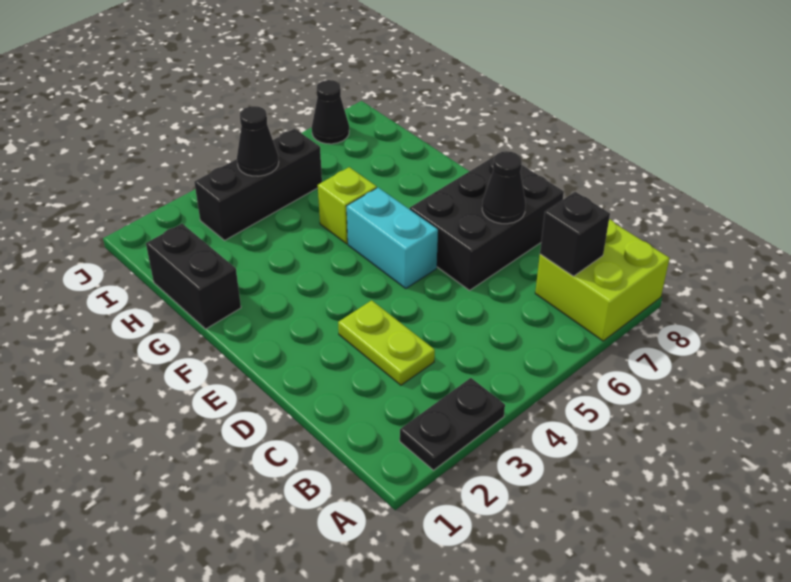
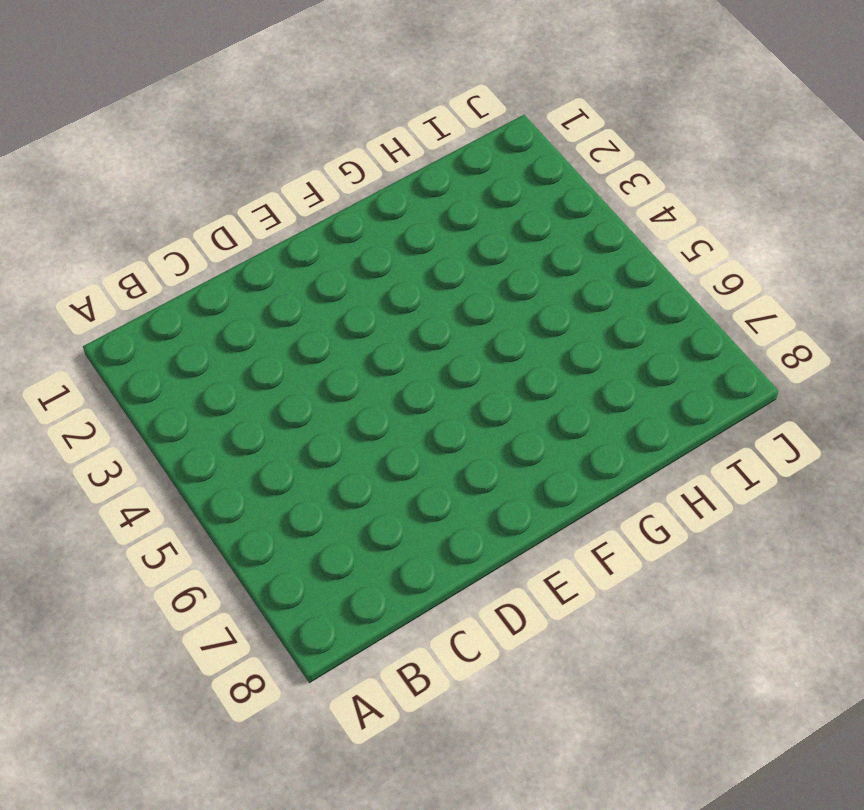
none -> black plate A2:A3 level 1
none -> lime brick A7:B8 level 1
none -> lime plate C3:D3 level 1

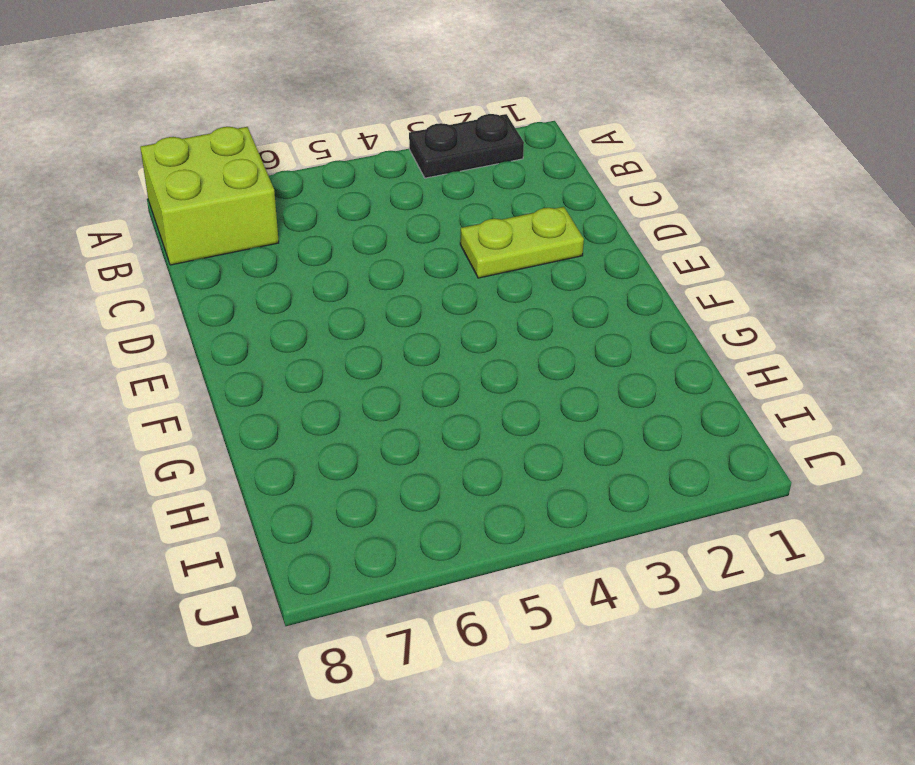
lime plate D2:D3 level 1 -> lime plate C3:D3 level 1
none -> black brick D6:E8 level 1
none -> cyan brick E5:F5 level 1
none -> black brick G1:H1 level 1

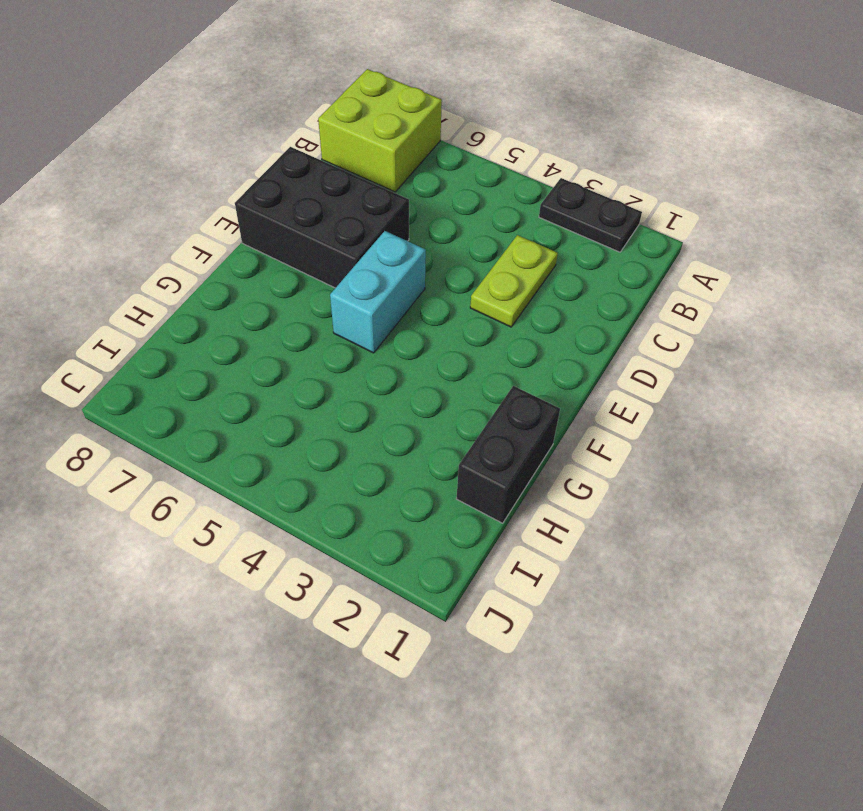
none -> lime brick G5 level 1
none -> black brick I3:I5 level 1
none -> black cone J7 level 1

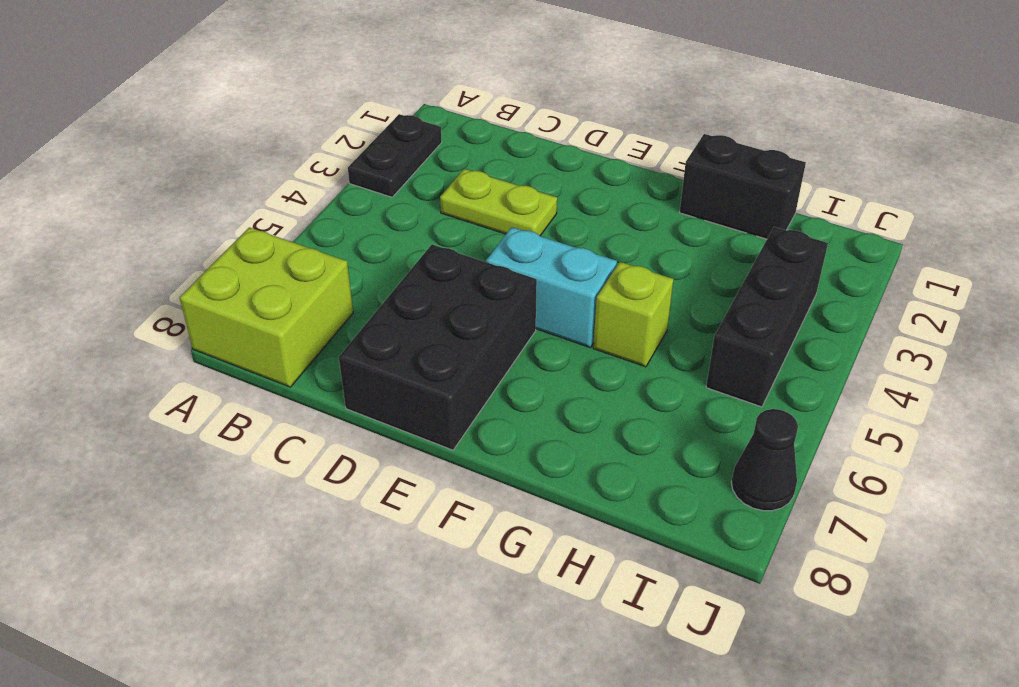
none -> black brick B7 level 2
none -> black cone D7 level 2
none -> black cone I4 level 2

